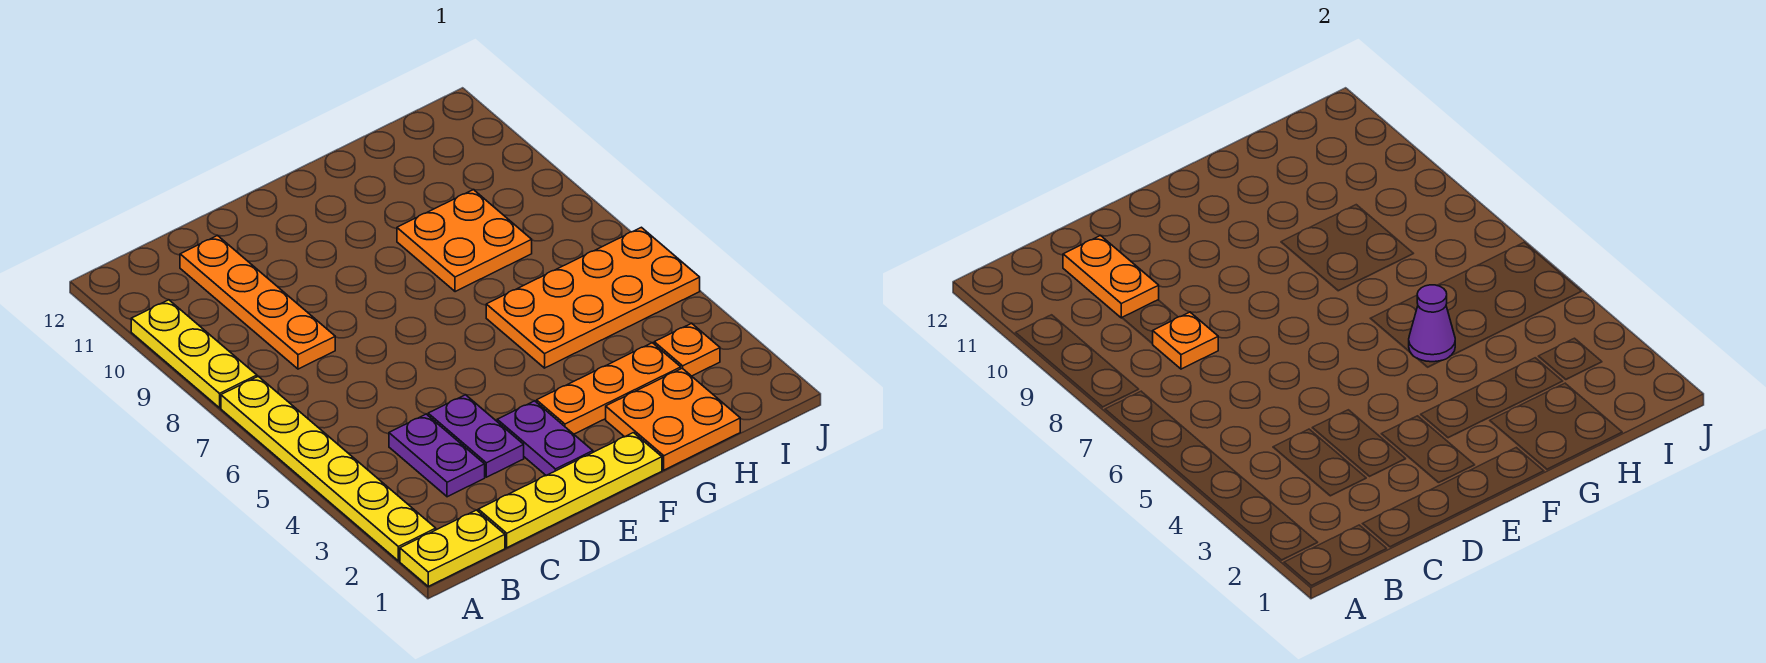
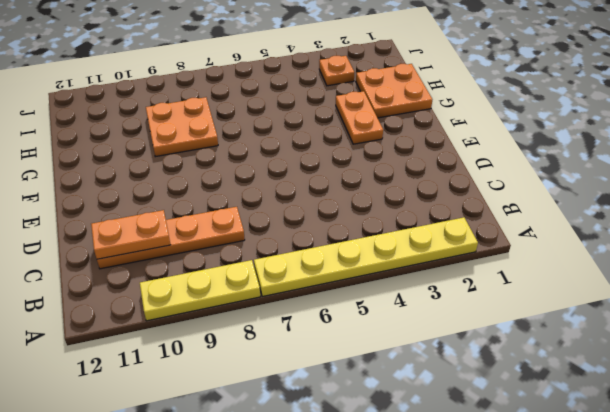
orange plate F3:G3 level 1 -> orange plate F3:H3 level 1
none -> yellow plate A1:B1 level 1
none -> yellow plate C1:F1 level 1
none -> purple plate C3:C4 level 1

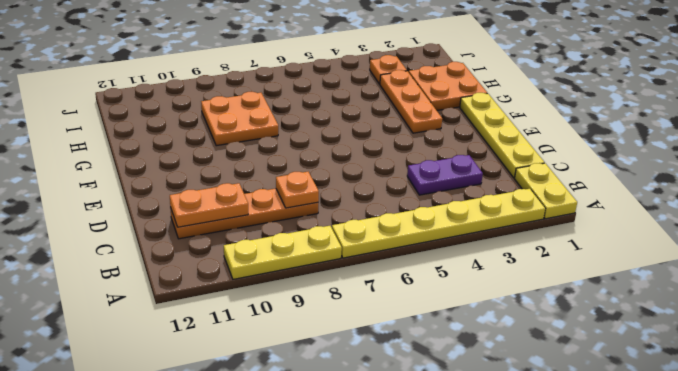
none -> purple plate D3:D4 level 1
none -> purple plate E2:E3 level 1
none -> orange plate G5:J6 level 1

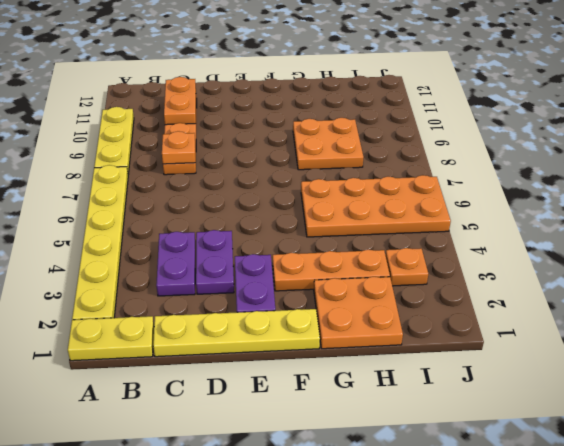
none -> purple cone G5 level 2

